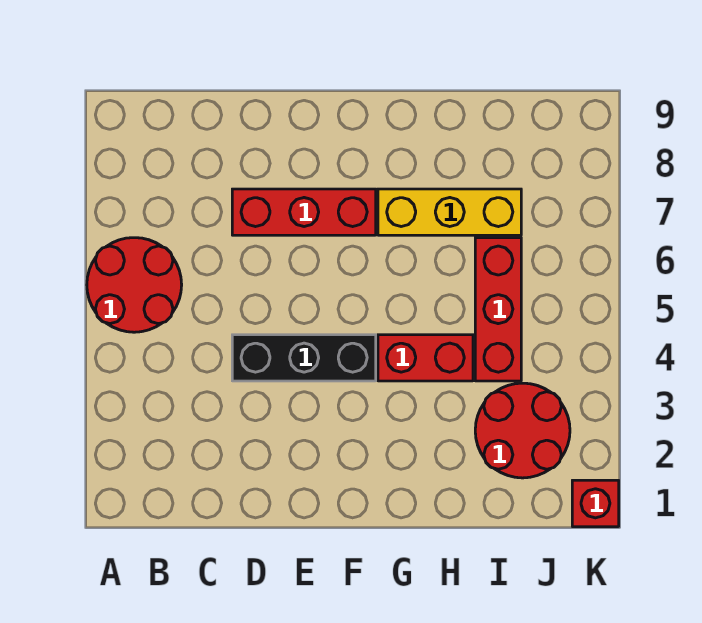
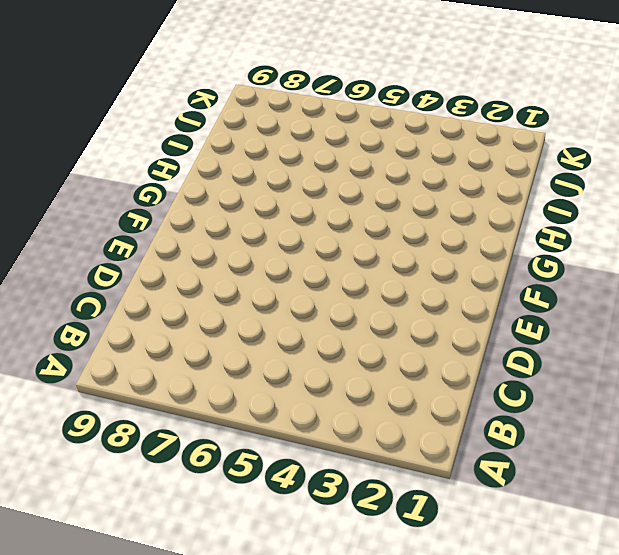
none -> red round brick A5:B6 level 1
none -> black brick D4:F4 level 1

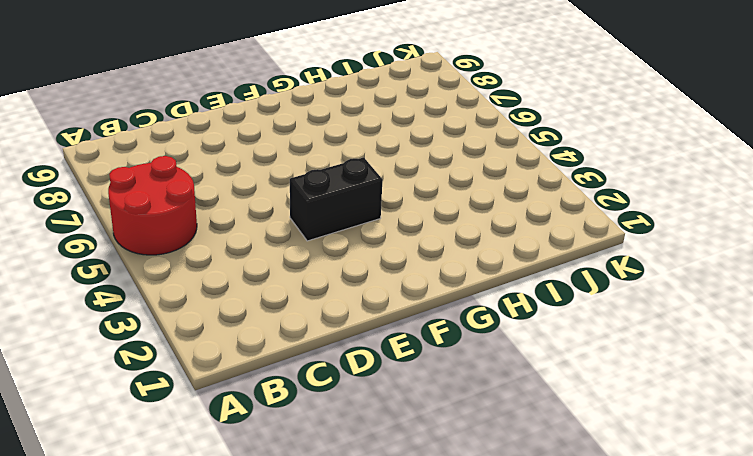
black brick E4:F4 level 1 -> black brick D4:F4 level 1
none -> red brick D7:F7 level 1
none -> red brick G4:H4 level 1

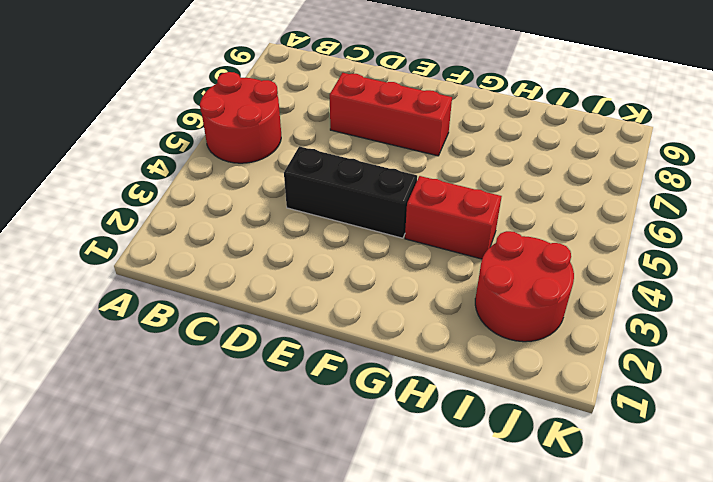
none -> yellow brick G7:I7 level 1
none -> red brick I4:I6 level 1

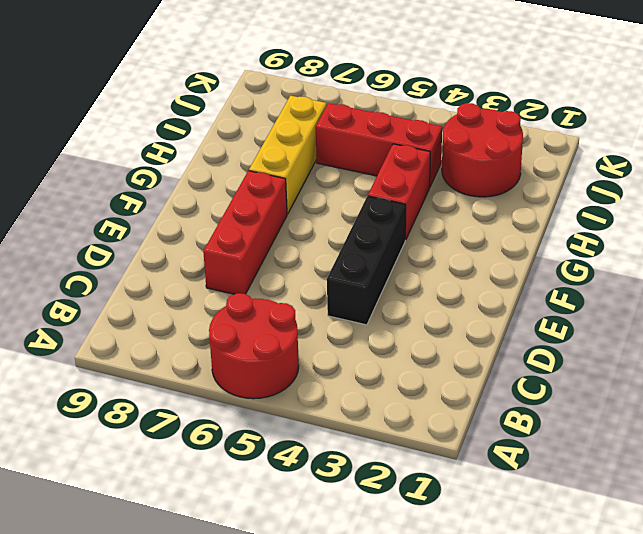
none -> red brick K1 level 1

